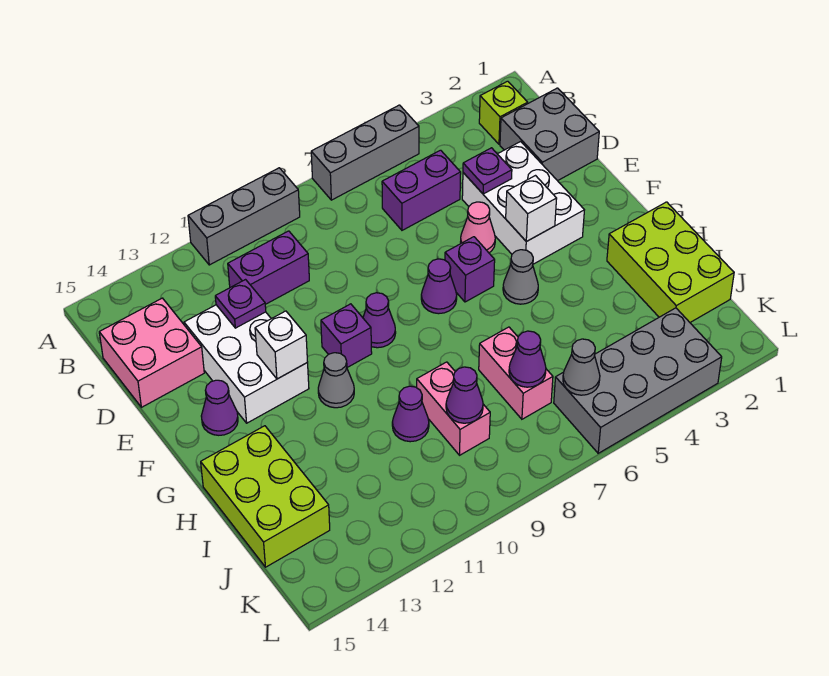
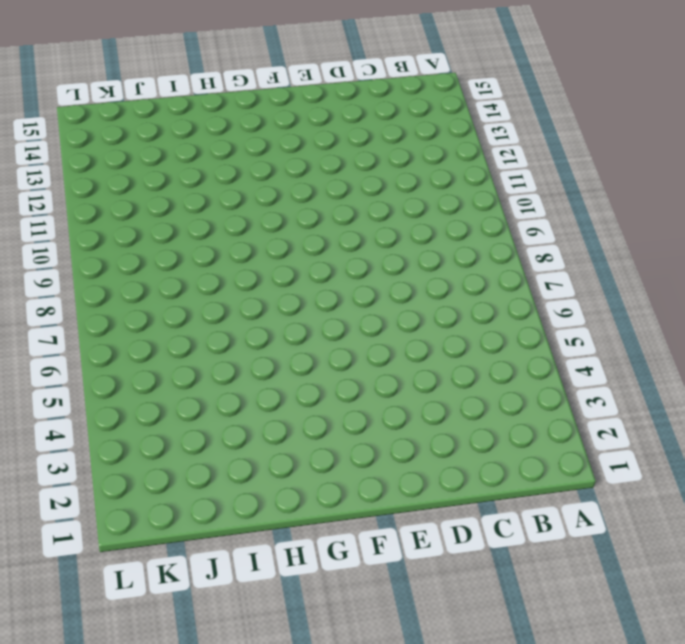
none -> grey brick A5:A7 level 1
none -> grey brick A9:A11 level 1
none -> lime brick B2 level 1
none -> grey brick C1:D2 level 1

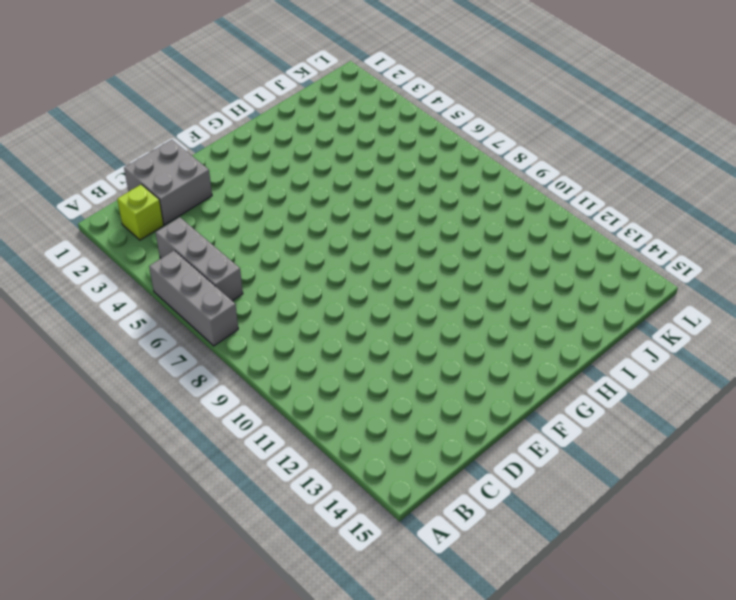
grey brick B4:B6 level 1 -> grey brick A9:A11 level 1
none -> purple brick C5:C6 level 1
none -> purple brick C10:C11 level 1
none -> pink brick C14:D15 level 1
none -> white brick D3:F4 level 1

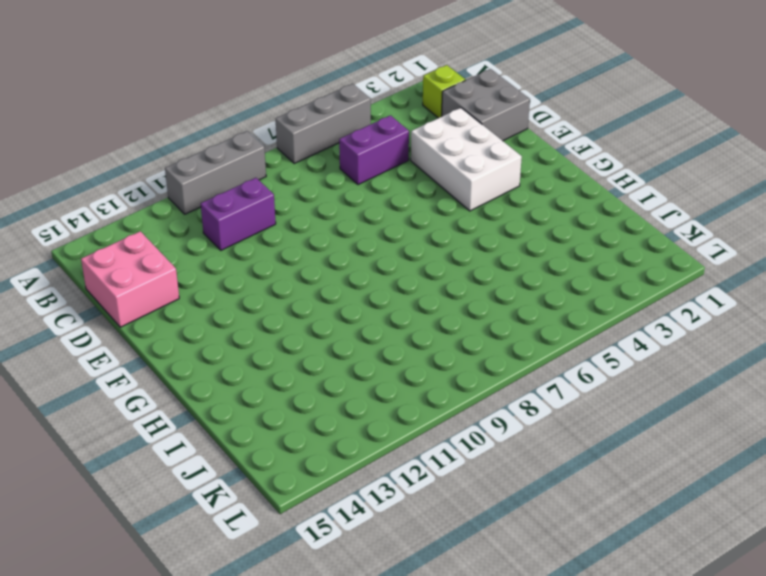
none -> white brick D12:F13 level 1
none -> pink cone E5 level 1
none -> purple brick F6 level 1
none -> purple cone F7 level 1

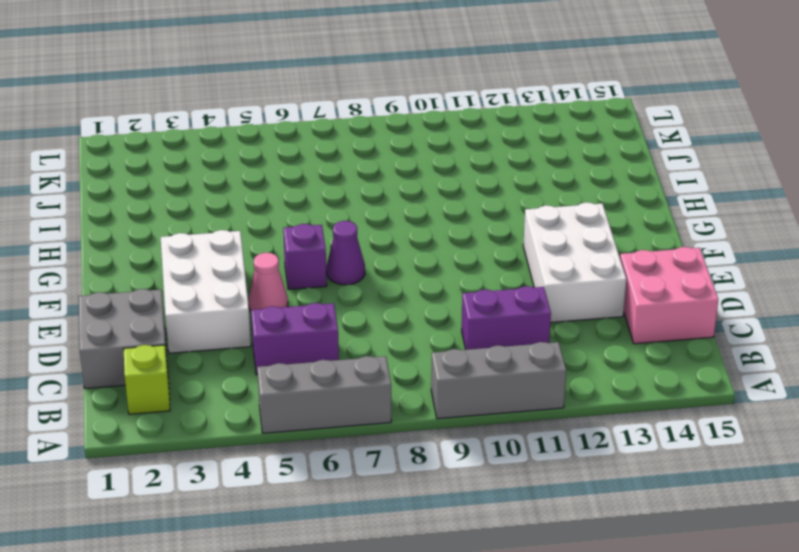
none -> purple cone F9 level 1
none -> purple brick F10 level 1
none -> purple cone F14 level 1
none -> grey cone G5 level 1

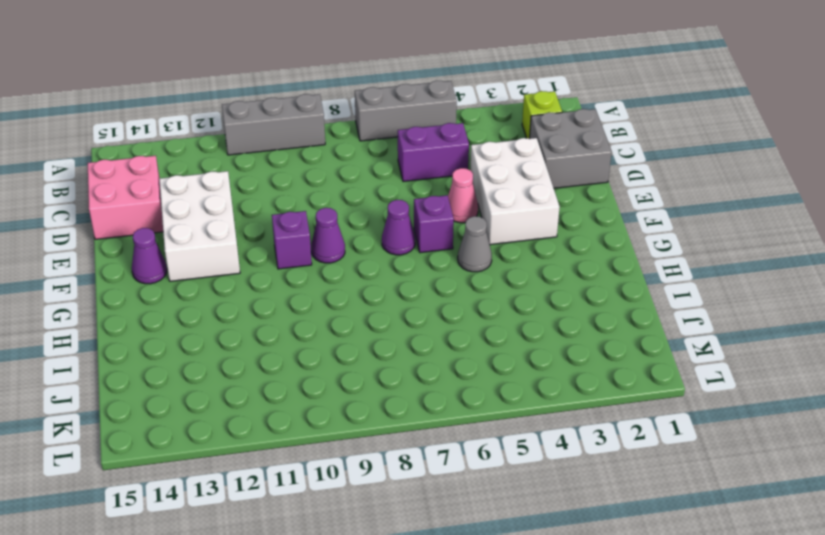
none -> purple brick C10:C11 level 1
none -> grey cone G11 level 1
none -> lime brick H1:J2 level 1
none -> lime brick H14:J15 level 1

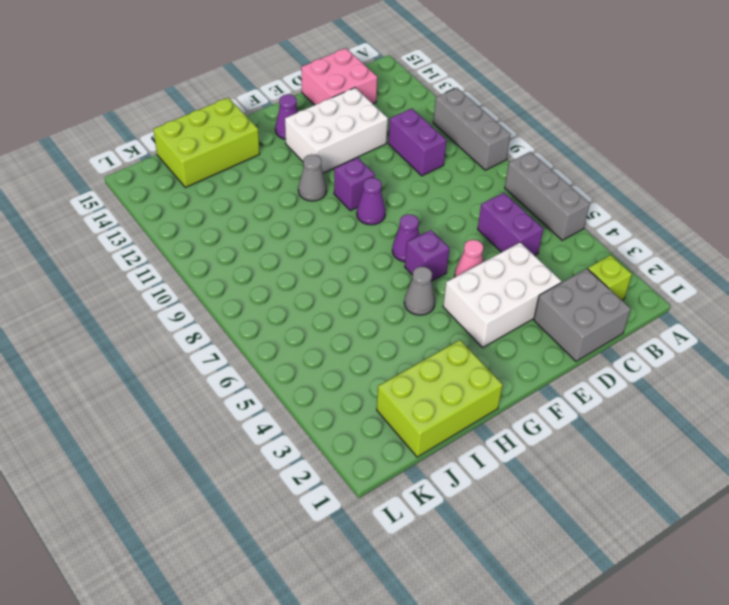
none -> pink brick I7:J7 level 1
none -> pink brick I9:J9 level 1
none -> purple cone I10 level 1
none -> grey brick K3:L6 level 1

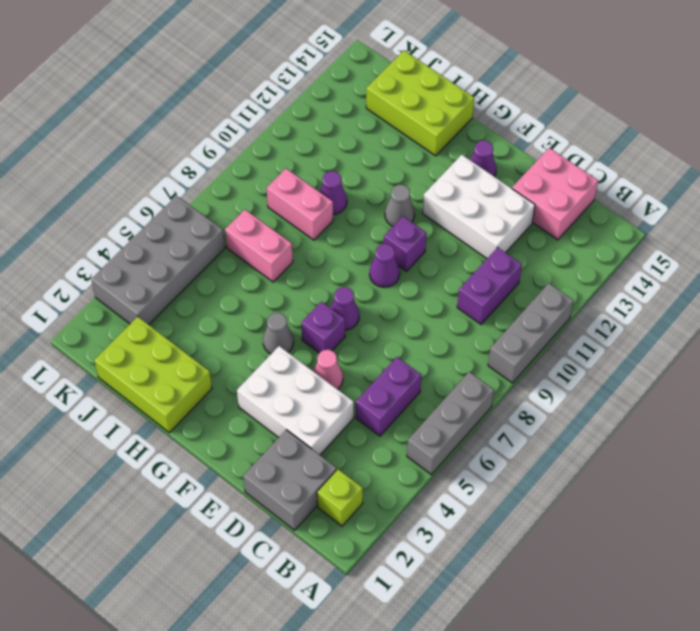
none -> purple plate D4 level 2
none -> purple plate D12 level 2
none -> white brick F4 level 2
none -> white brick F12 level 2

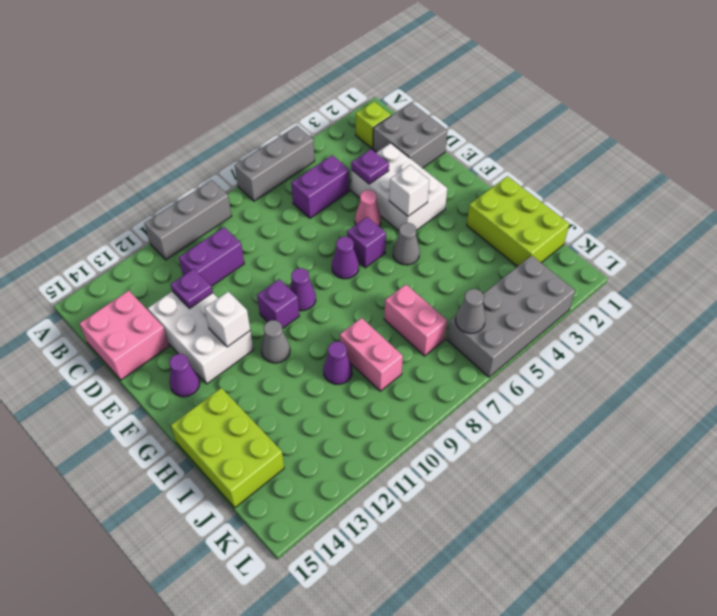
none -> purple cone J7 level 2
none -> purple cone J9 level 2

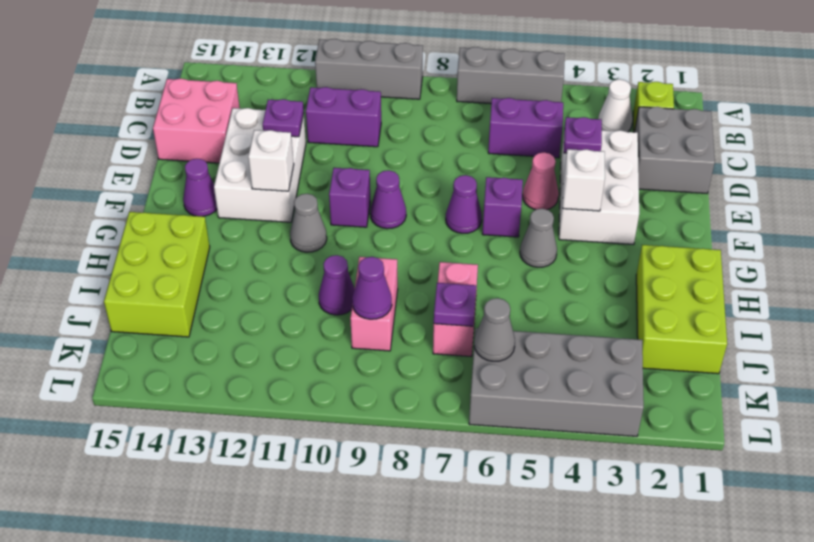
white cone B3 level 1 -> none
purple plate J7 level 2 -> purple cone J7 level 2

